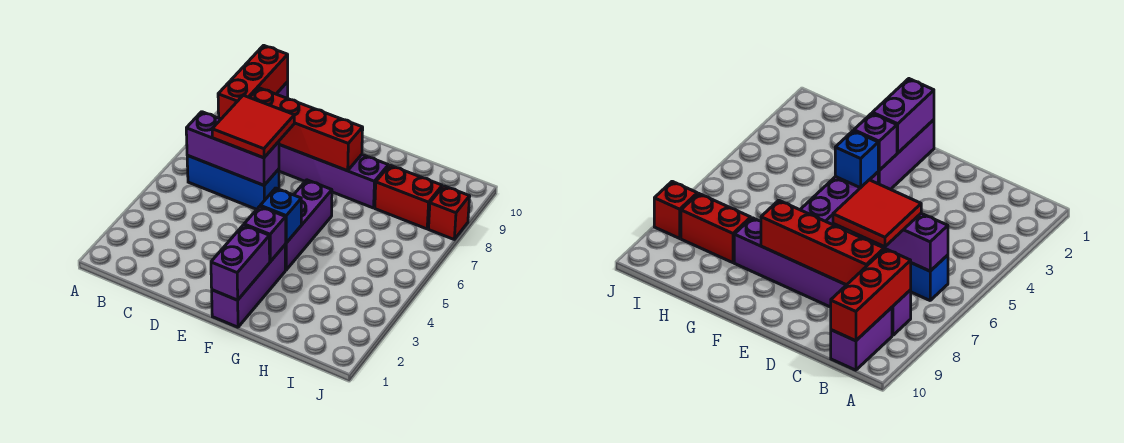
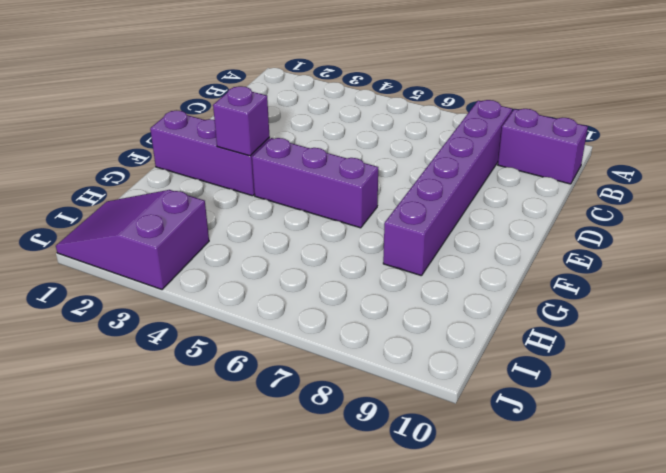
purple slope I1:J3 level 1 top 3 -> none
none -> blue brick B6:D6 level 1
none -> red brick H8:I8 level 1
none -> red brick J8 level 1

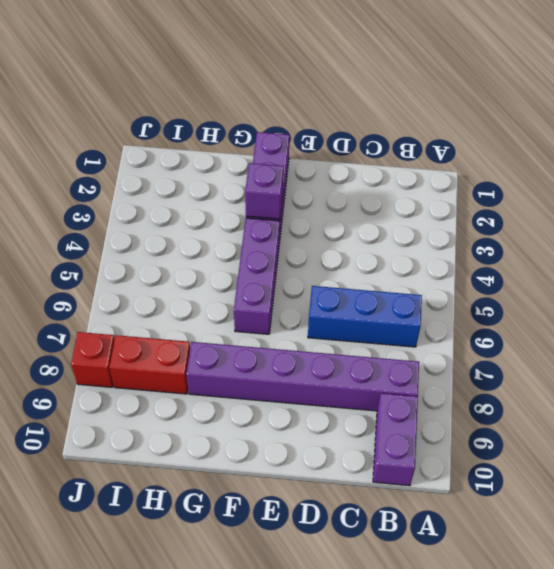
none -> purple brick B6:D6 level 2
none -> red brick B8:B10 level 2
none -> red brick C8:F8 level 2

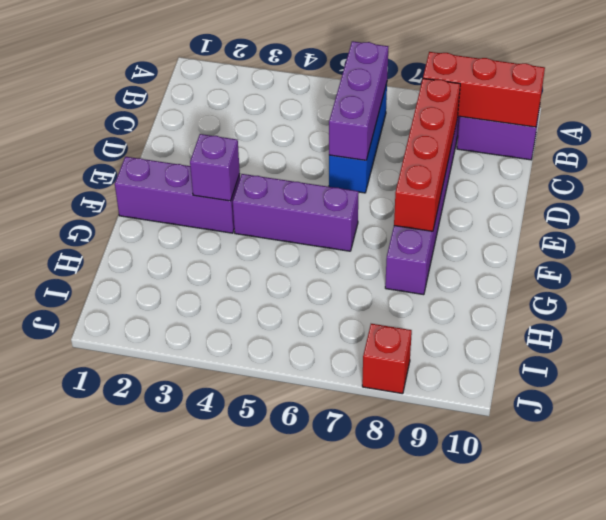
none -> red brick H8:I8 level 1
none -> purple brick F1:F2 level 2
none -> blue brick F4 level 2

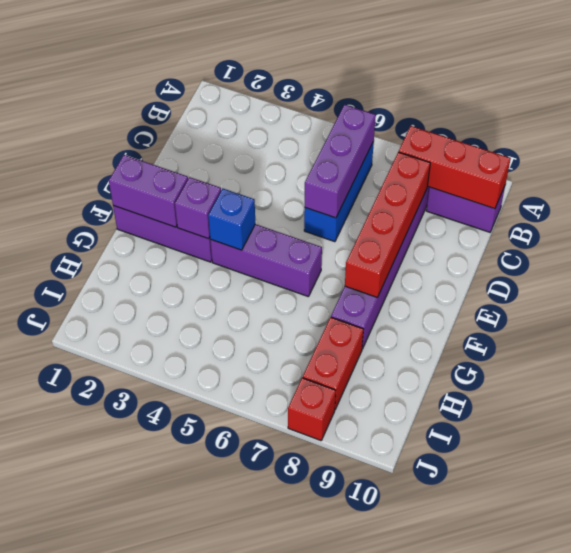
none -> red tile C6:D7 level 3

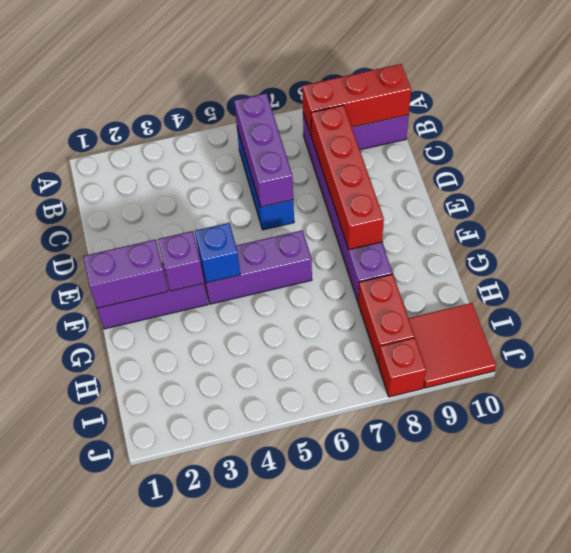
red tile I9:J10 level 1 -> red tile C6:D7 level 3

